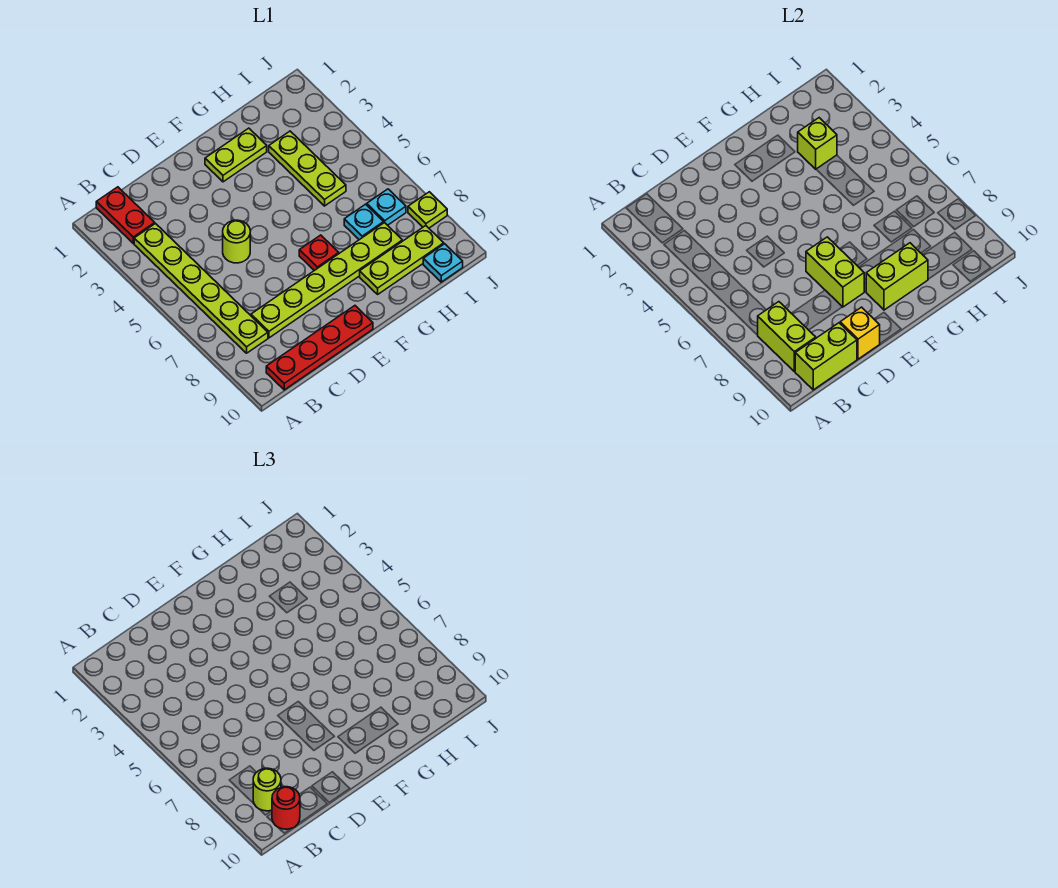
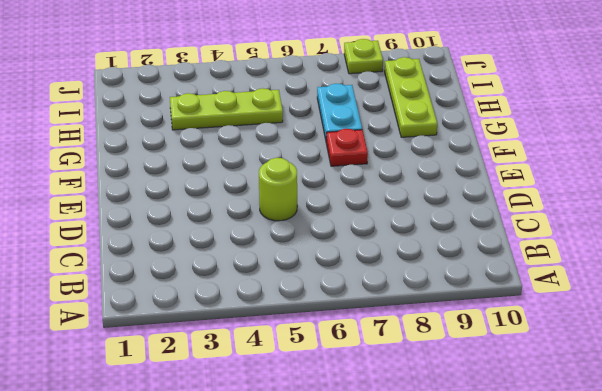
cyan plate G7:H7 level 1 -> cyan plate H7 level 1
none -> red plate B1:B2 level 1
none -> lime plate B3:B8 level 1
none -> red plate B10:E10 level 1

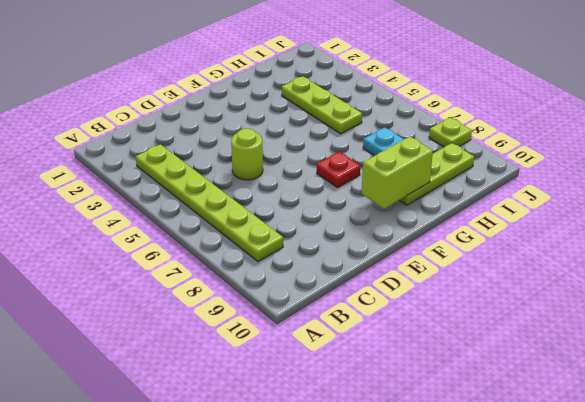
none -> red plate B1:B2 level 1
none -> red plate B10:E10 level 1
none -> lime plate C8:H8 level 1

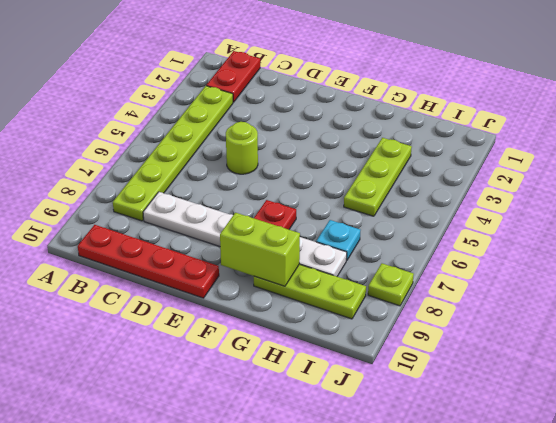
white plate C8:H8 level 1 -> lime plate C8:H8 level 1
none -> lime plate F2:G2 level 1
none -> cyan plate I7 level 1
none -> cyan plate I10 level 1

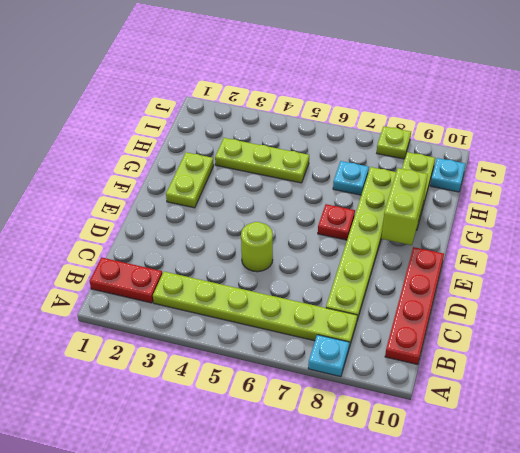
cyan plate A8 level 1 -> cyan plate I7 level 1
none -> lime brick B8:B9 level 2
none -> lime brick B10:C10 level 2
none -> yellow brick D10 level 2

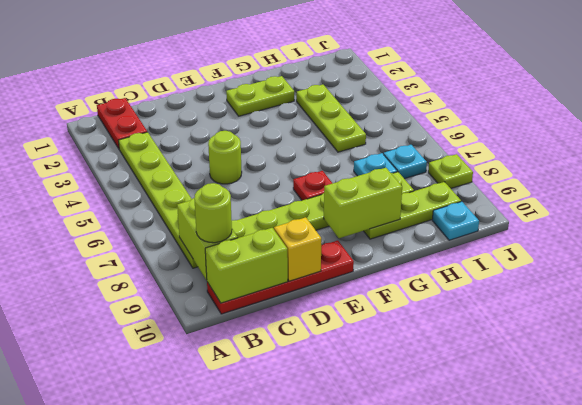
none -> lime brick E7:E8 level 2
none -> lime brick H3 level 2
none -> red round brick B10 level 3

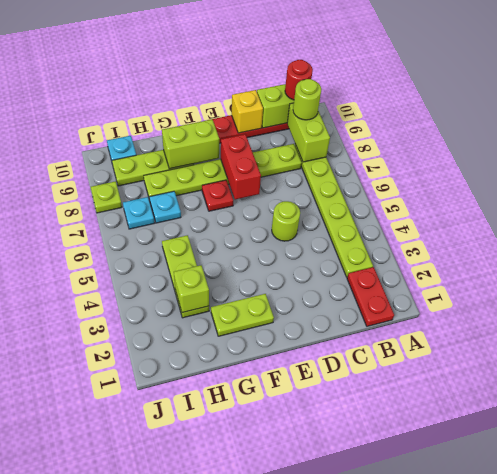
red brick E7:E8 level 2 -> lime brick E7:E8 level 2

